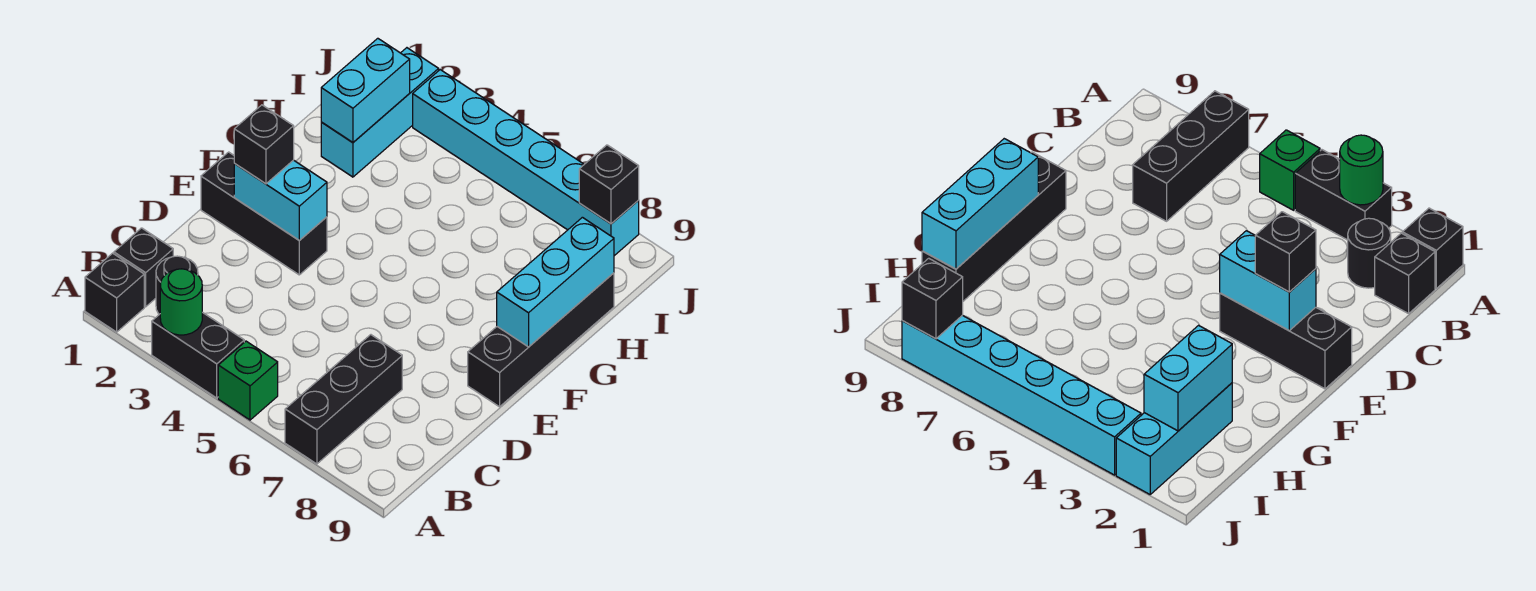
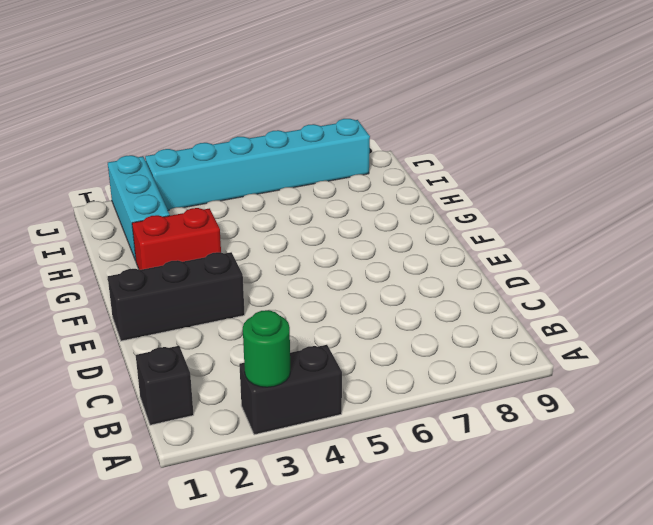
red brick G2:G3 level 1 -> none
none -> black brick A1 level 1
none -> green brick A5 level 1
none -> black brick A7:C7 level 1

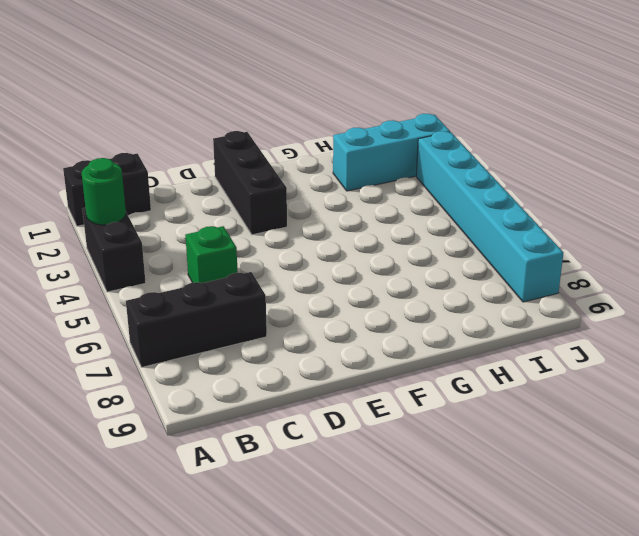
green brick C5 level 1 -> green brick A5 level 1
none -> black round brick B2 level 1
none -> black brick E9:H9 level 1
none -> cyan brick E2:E3 level 2

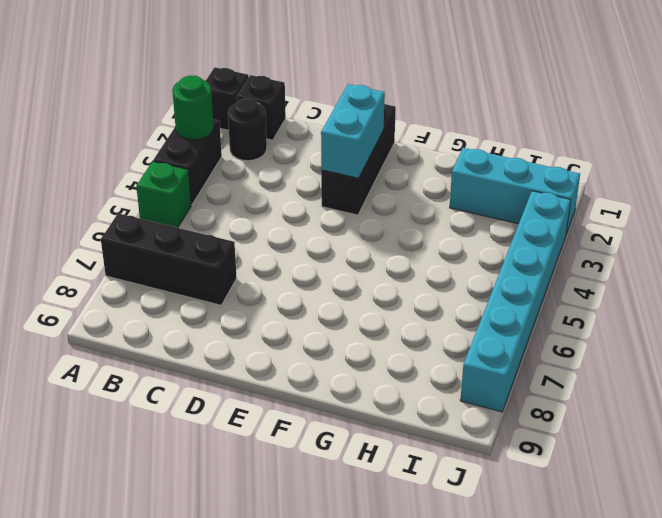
none -> black brick E9:H9 level 1
none -> cyan brick F9:H9 level 2
none -> cyan brick H2:I2 level 2

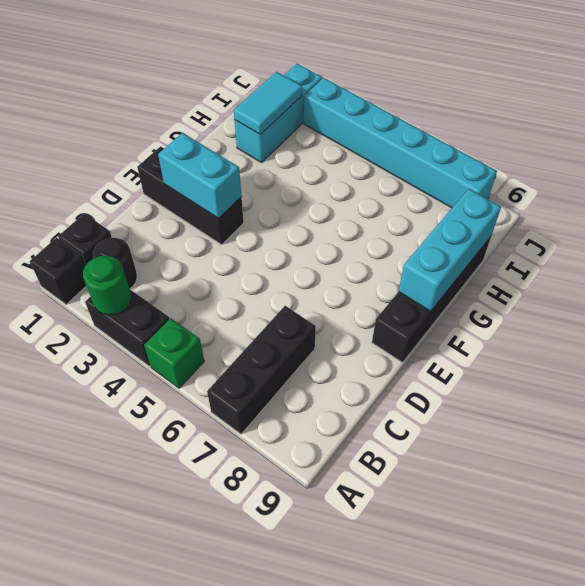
cyan tile H2:I2 level 2 -> cyan brick H2:I2 level 2
none -> black brick J8 level 2
none -> black brick E2 level 3

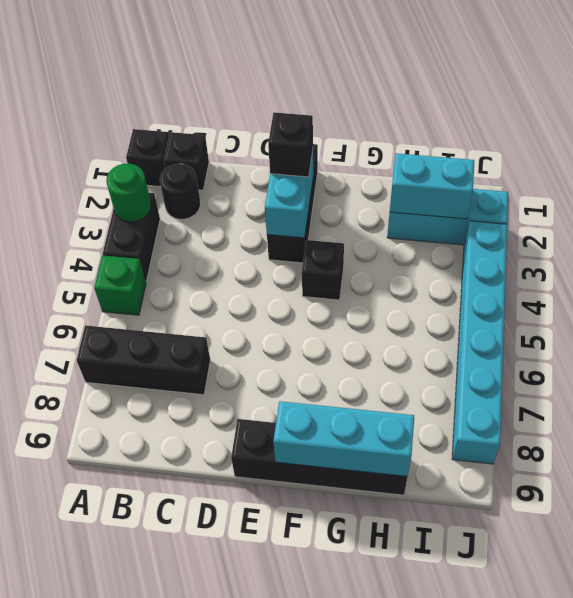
black brick F4 level 1 -> black brick J8 level 2

